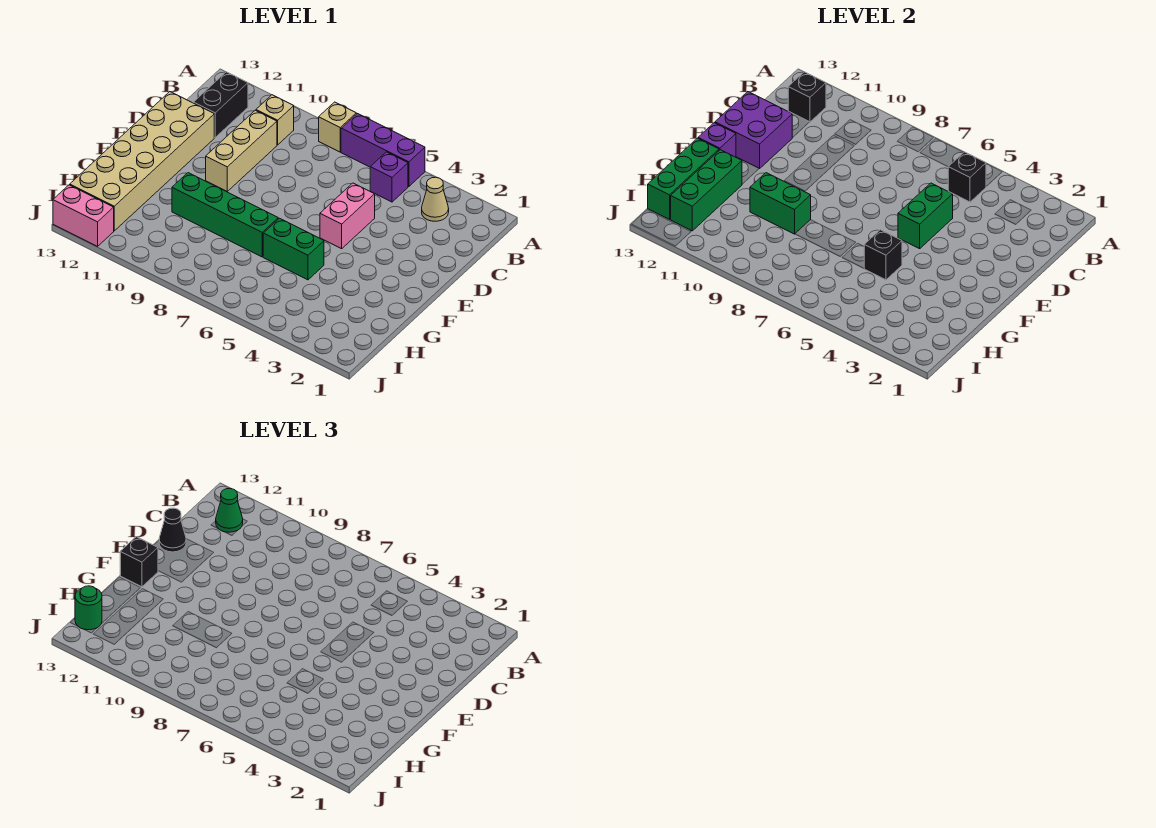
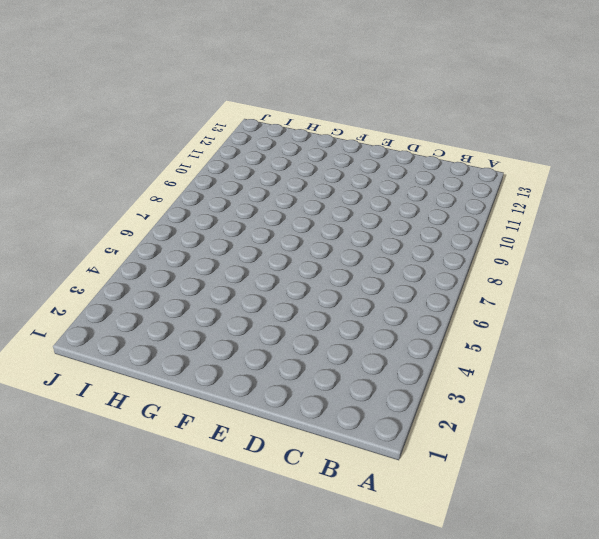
none -> purple brick A5:A7 level 1
none -> tan brick A8 level 1
none -> tan cone B3 level 1

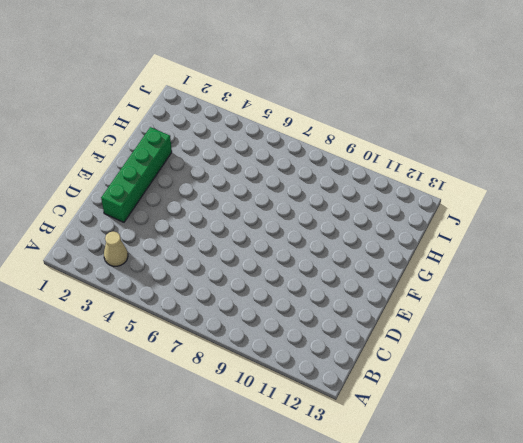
green brick D2:G2 level 1 -> green brick G7:G10 level 1
none -> purple brick A5:A7 level 1
none -> tan brick A8 level 1
none -> purple brick B5 level 1

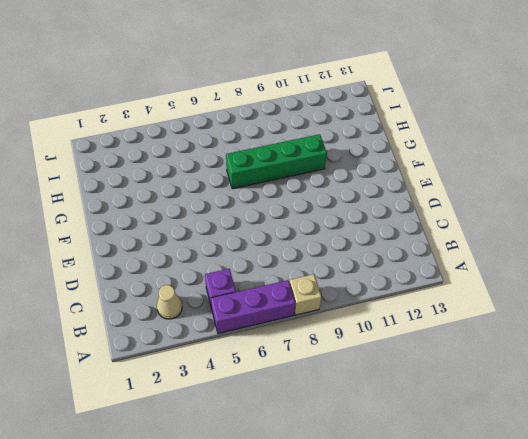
none -> tan brick B10 level 1
none -> black brick B12:C12 level 1
none -> tan brick C10:E10 level 1

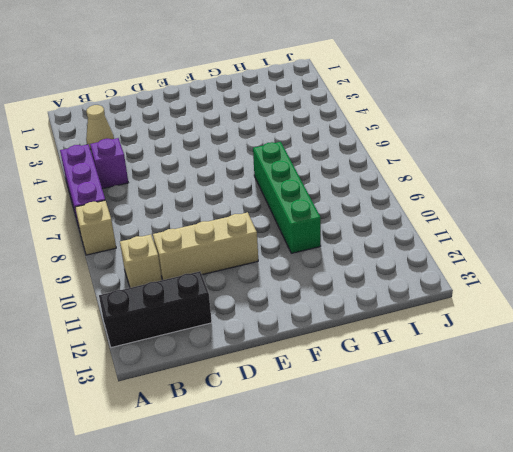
black brick A12:C12 level 1 -> black brick B12:C12 level 1
none -> pink brick D5:E5 level 1
none -> tan brick D12:I13 level 1
none -> green brick G5:G6 level 1

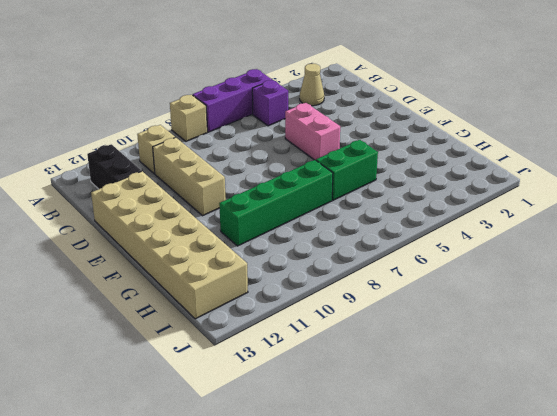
none -> pink brick J12:J13 level 1
none -> black brick B5 level 2
none -> black brick B12 level 2

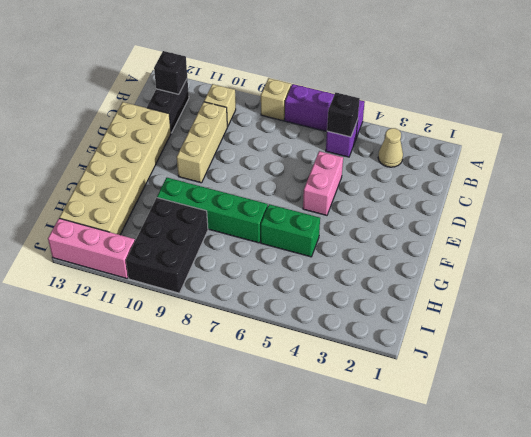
black brick H9:J10 level 1 -> none
pink brick J11:J13 level 1 -> pink brick J12:J13 level 1
none -> green brick D5:E5 level 2
none -> purple brick D12:E13 level 2
none -> purple brick F13 level 2

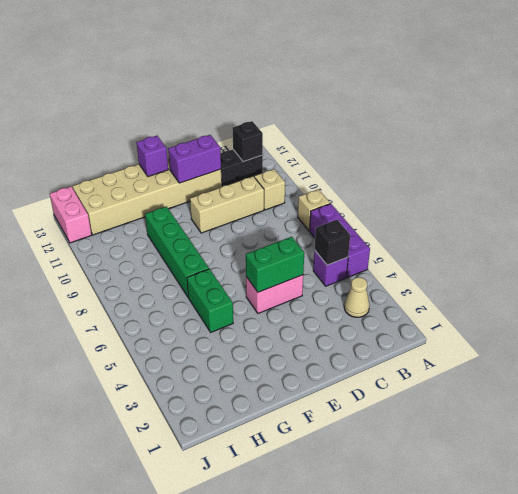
purple brick D12:E12 level 2 -> purple brick D12:E13 level 2
none -> black brick G5 level 2
none -> green brick G9:G10 level 2
none -> green brick G12:I12 level 2

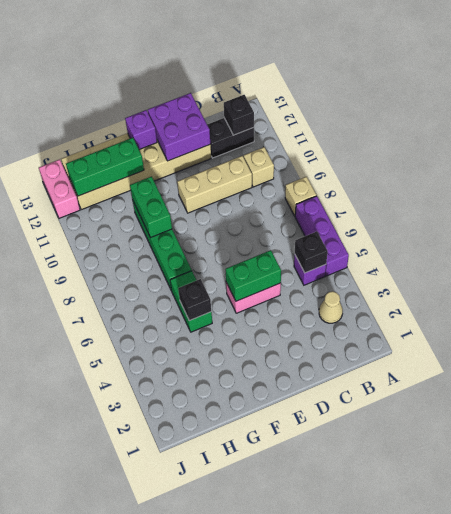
none -> green brick G13:I13 level 2
none -> green cone B12 level 3
none -> black cone D13 level 3

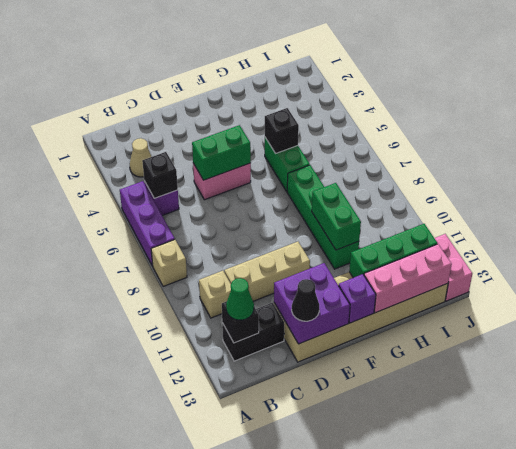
pink brick G13:I13 level 2 -> green brick G13:I13 level 2
none -> black brick F13 level 3
none -> green round brick I13 level 3

